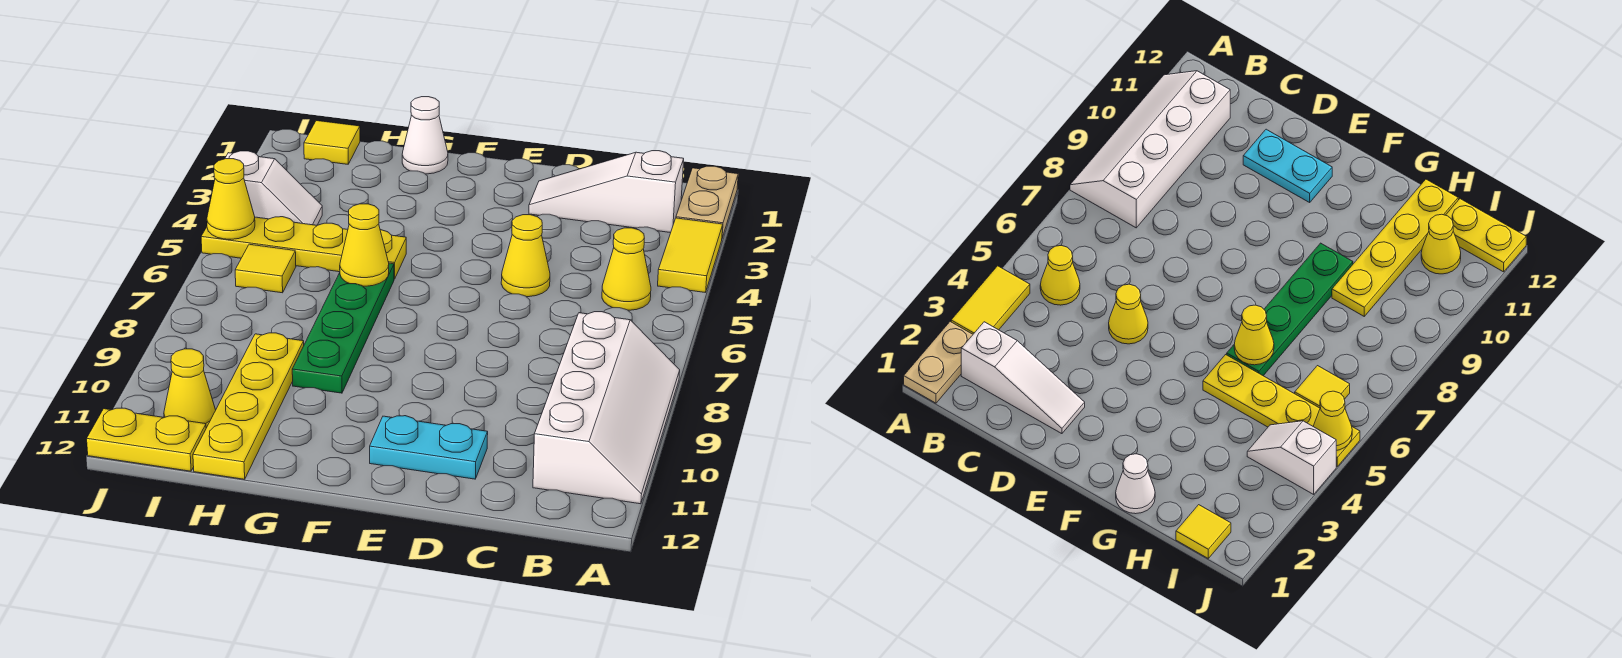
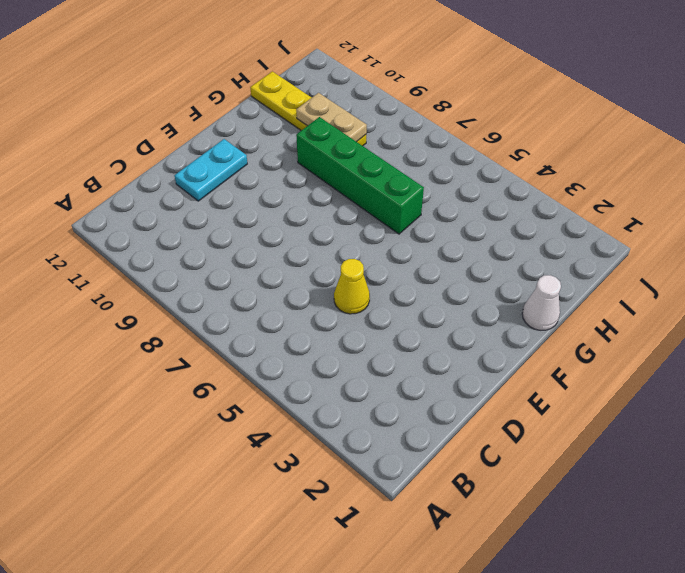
green brick G6:G9 level 1 -> green plate G6:G9 level 1
tan plate H9:H10 level 2 -> tan plate A1:A2 level 1
none -> yellow tile A3:A4 level 1
none -> white slope A8:B11 level 1 top B
none -> white slope B2:D2 level 1 top B

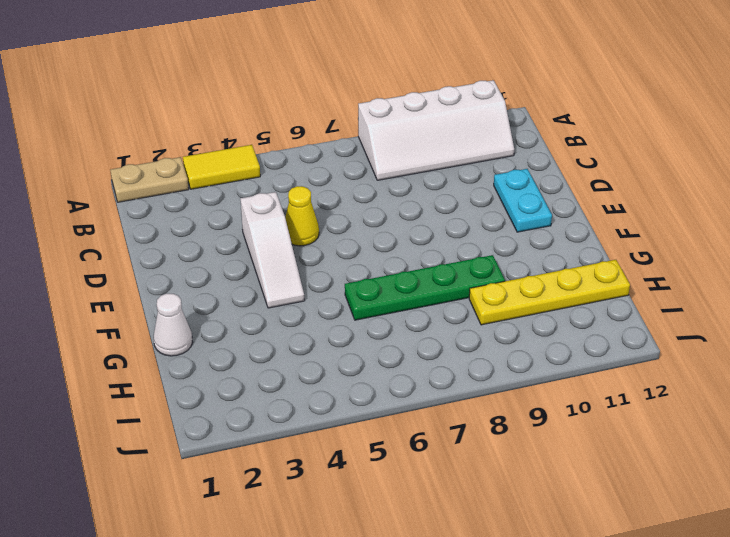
white slope A8:B11 level 1 top A -> white slope A8:B11 level 1 top B
white slope D4:F4 level 1 top D -> white slope B2:D2 level 1 top B
none -> yellow cone B5 level 1
none -> yellow plate G5:J5 level 1
none -> yellow tile I1 level 1

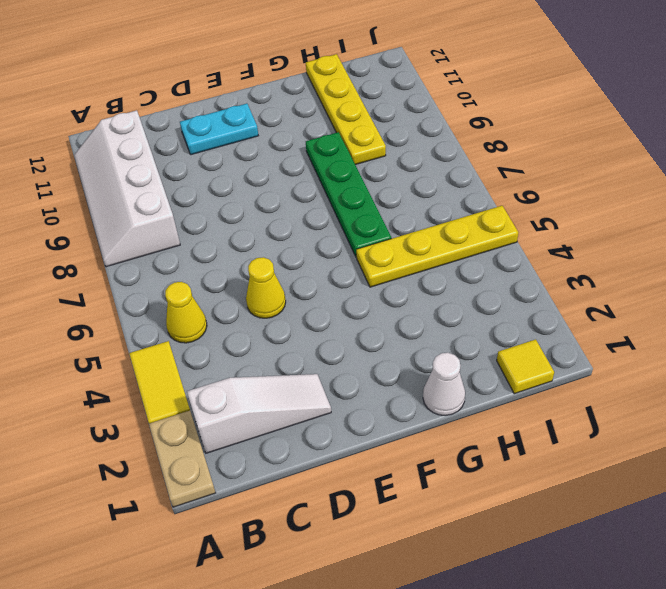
none -> white slope I4:J4 level 1 top J
none -> yellow tile I6 level 1
none -> yellow cone I11 level 1

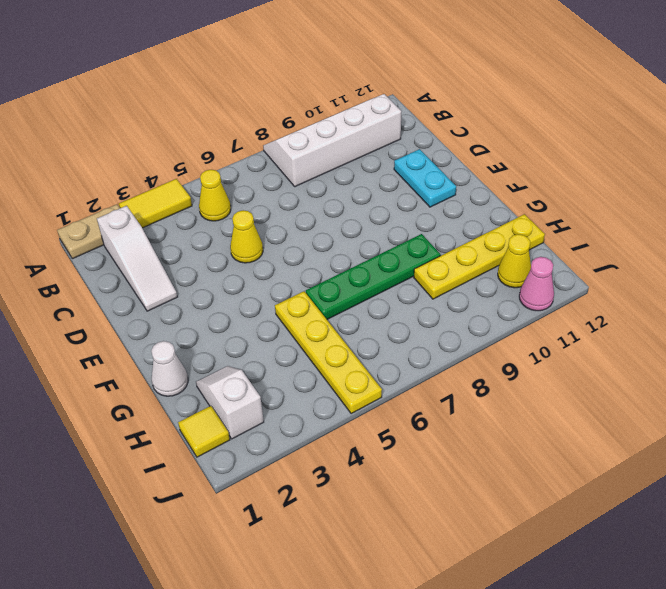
white slope H2:I2 level 1 top I -> white slope I4:J4 level 1 top J
pink cone J11 level 1 -> none
none -> yellow tile I6 level 1
none -> yellow plate I12:J12 level 1
none -> yellow cone G6 level 2

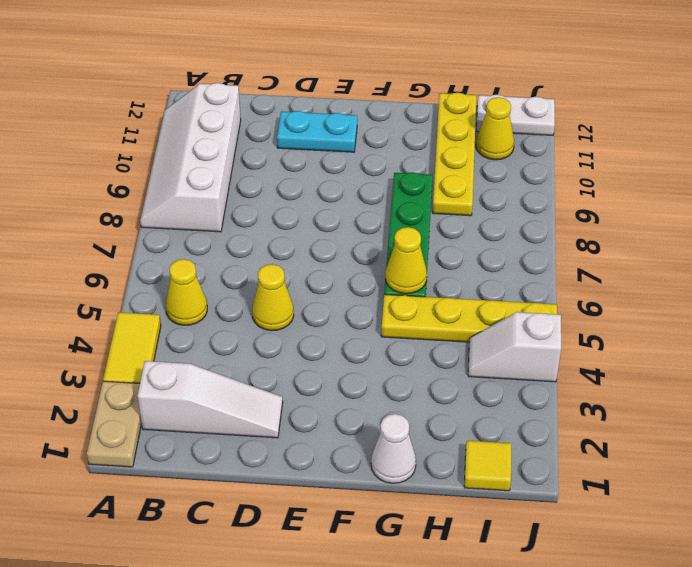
white plate I12:J12 level 1 -> yellow plate I12:J12 level 1
none -> yellow tile I6 level 1
none -> yellow cone J5 level 2

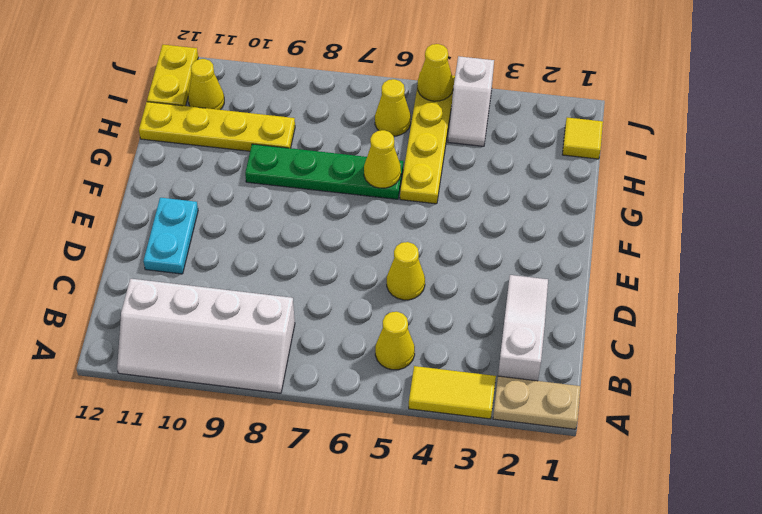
yellow cone I6 level 1 -> yellow tile I6 level 1
none -> white cone G1 level 1

